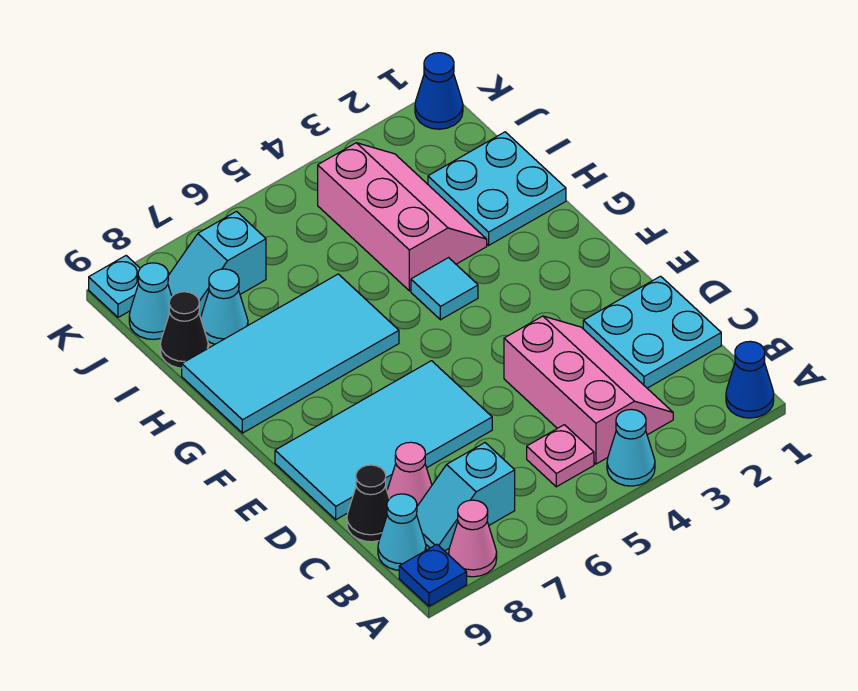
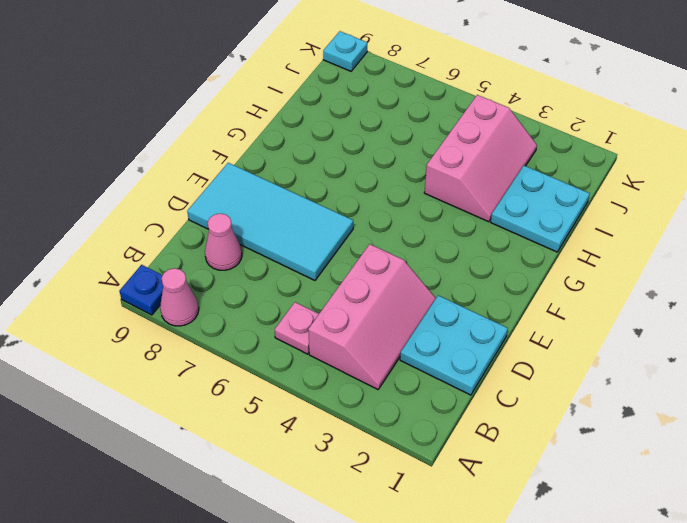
none -> blue cone A1 level 1
none -> cyan cone A4 level 1
none -> cyan slope B7:B8 level 1 top 7

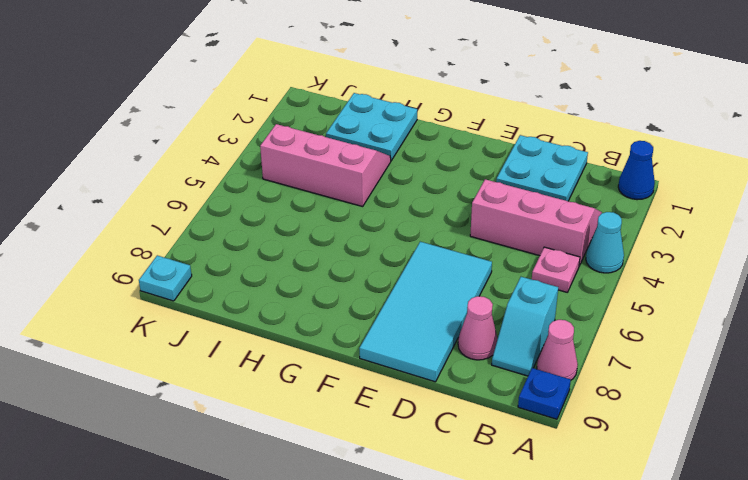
none -> cyan cone B9 level 1
none -> black cone C9 level 1
none -> cyan tile G4 level 1

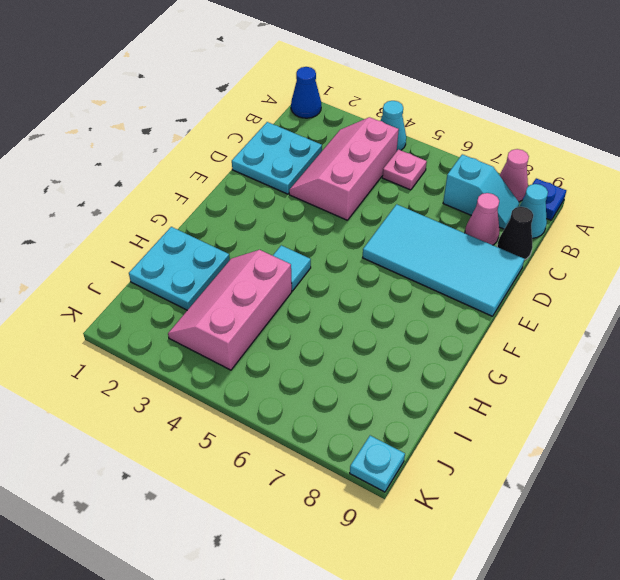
none -> cyan tile G6:H9 level 1
none -> cyan cone I8 level 1
none -> black cone I9 level 1

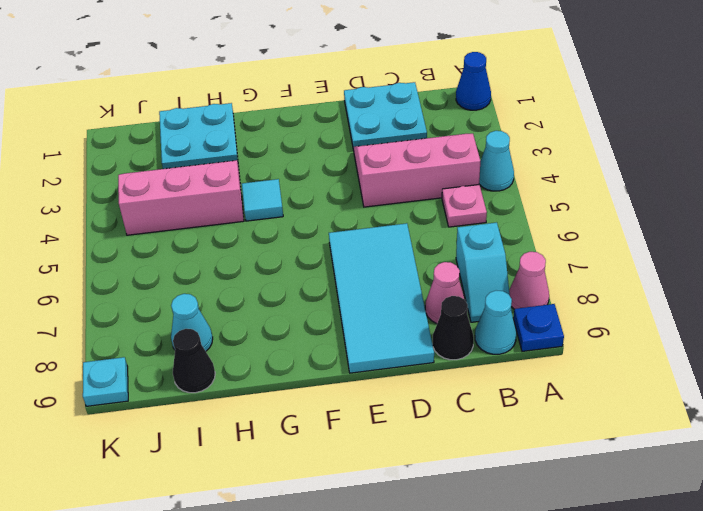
none -> cyan tile G6:H9 level 1
none -> cyan slope J7:J8 level 1 top 7
none -> cyan cone J9 level 1

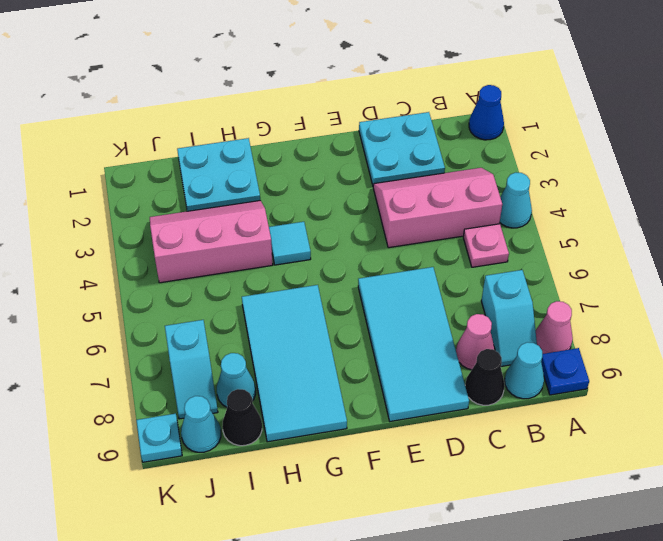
none -> blue cone K1 level 1

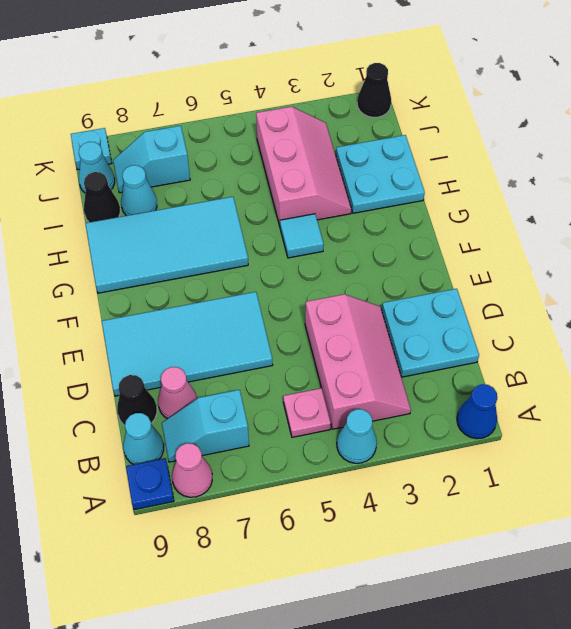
black cone K1 level 1 -> blue cone K1 level 1

